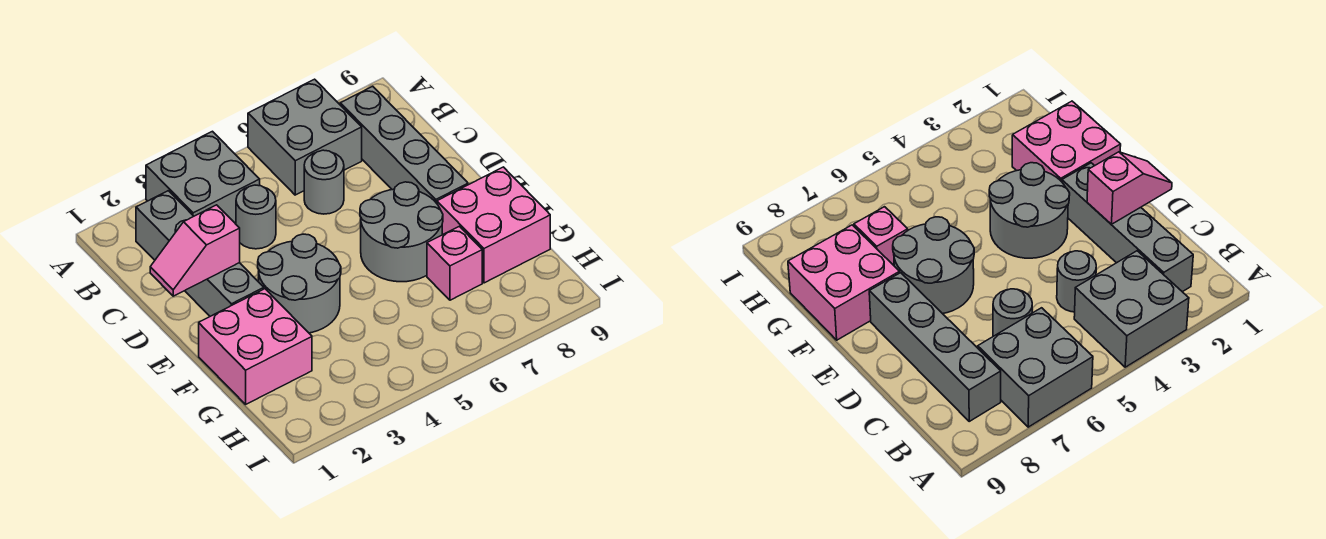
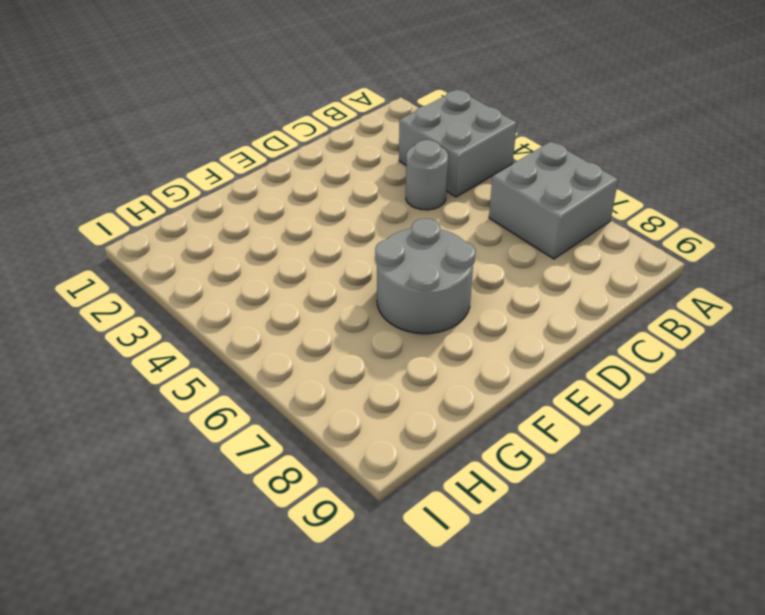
none -> grey brick B2:E2 level 1
none -> grey brick B8:E8 level 1
none -> grey round brick C6 level 1

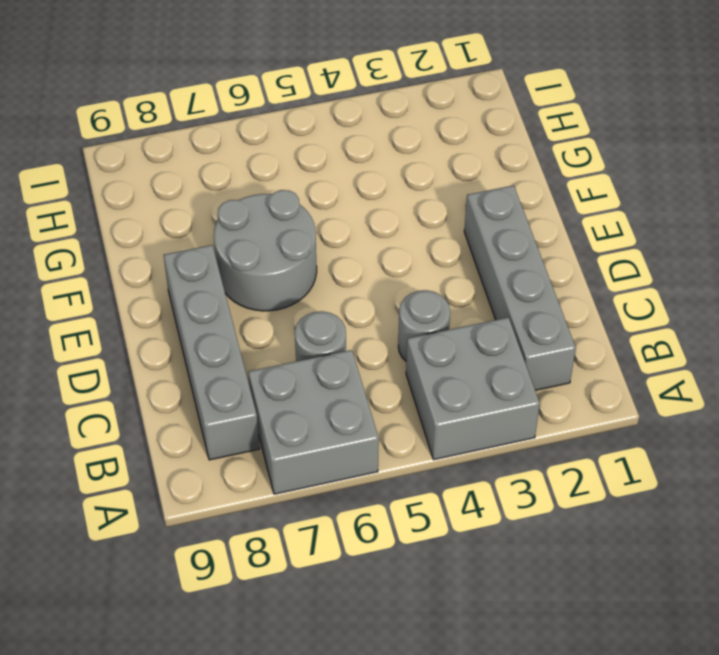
none -> grey round brick E3:F4 level 1
none -> pink brick F1:G2 level 1
none -> pink brick F8:G9 level 1

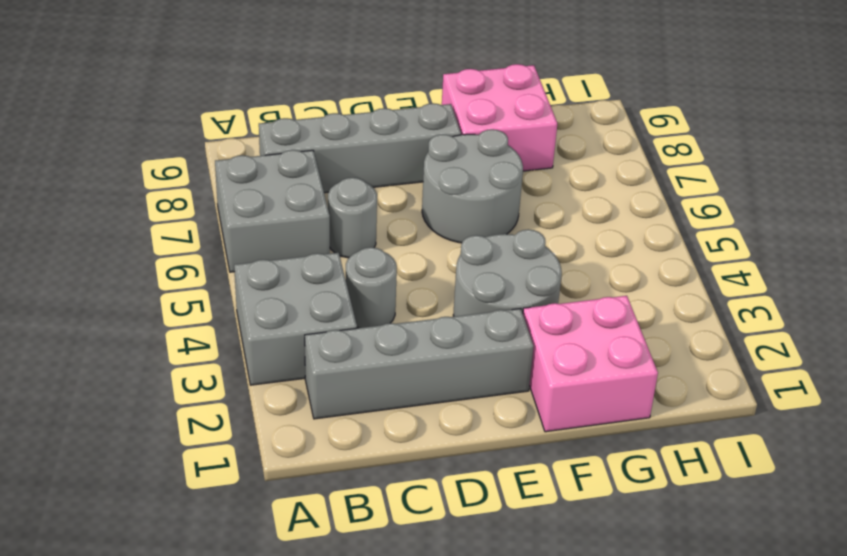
none -> pink brick G7 level 1
none -> pink slope D1:D2 level 2 top 2

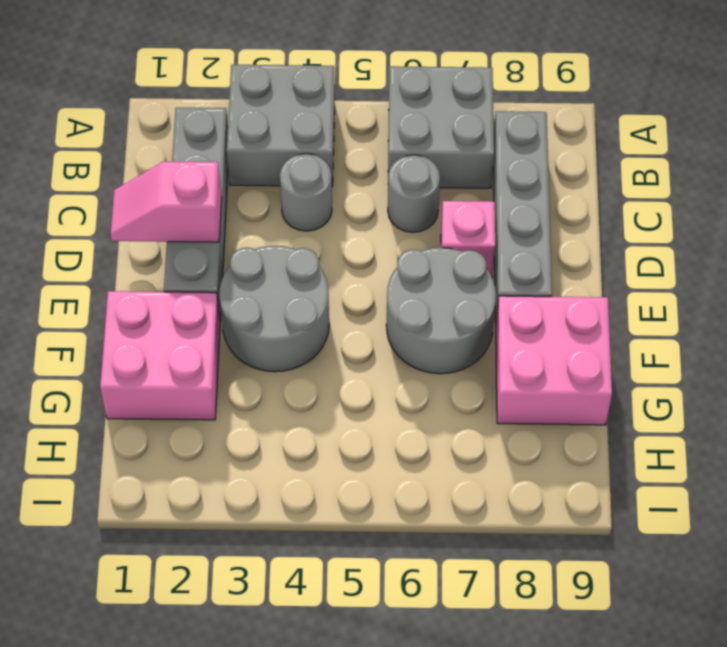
pink brick D7 level 1 -> pink brick G7 level 1

